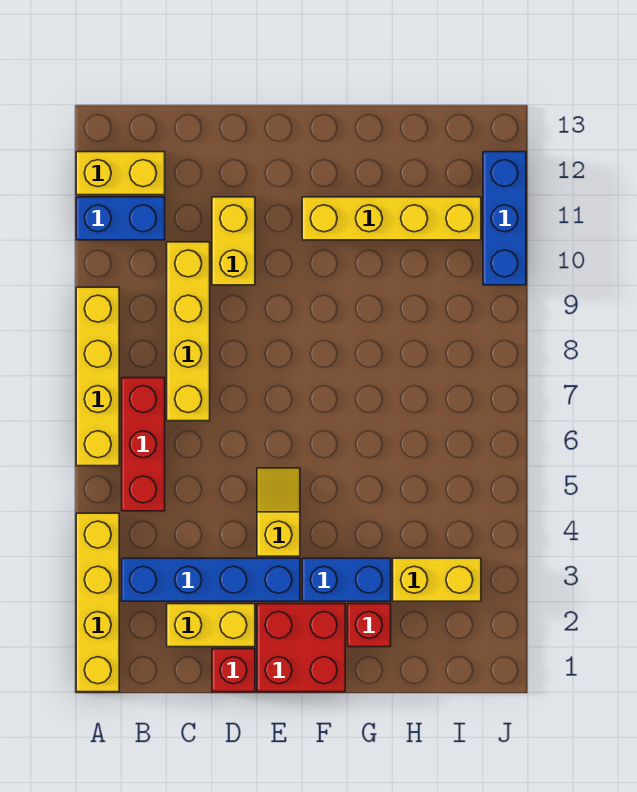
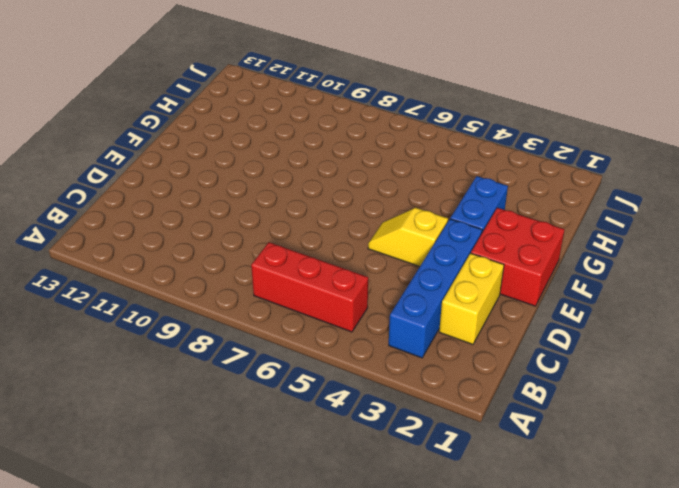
none -> yellow brick A1:A4 level 1
none -> yellow brick A6:A9 level 1
none -> blue brick A11:B11 level 1

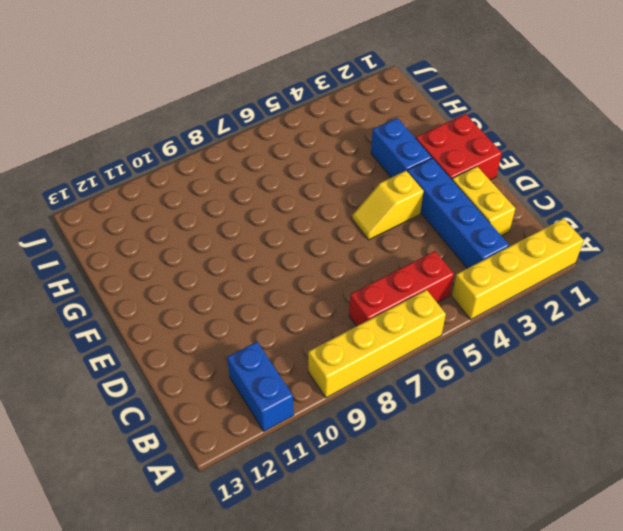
none -> yellow brick A12:B12 level 1
none -> yellow brick C7:C10 level 1
none -> red brick D1 level 1

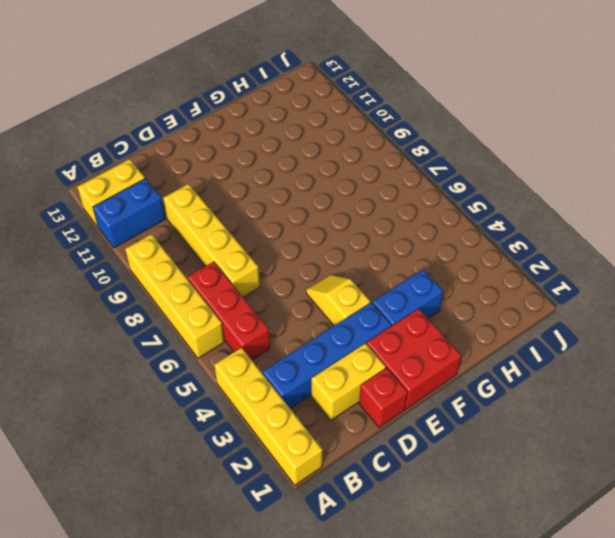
none -> yellow brick D10:D11 level 1
none -> yellow brick F11:I11 level 1
none -> red brick G2 level 1

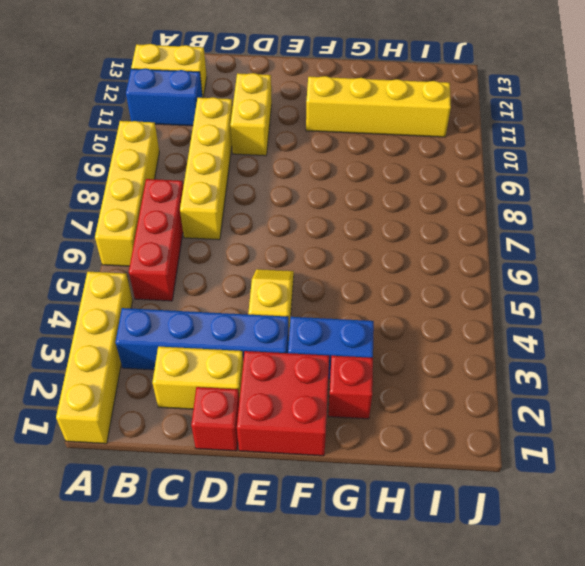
none -> yellow brick H3:I3 level 1
none -> blue brick J10:J12 level 1

